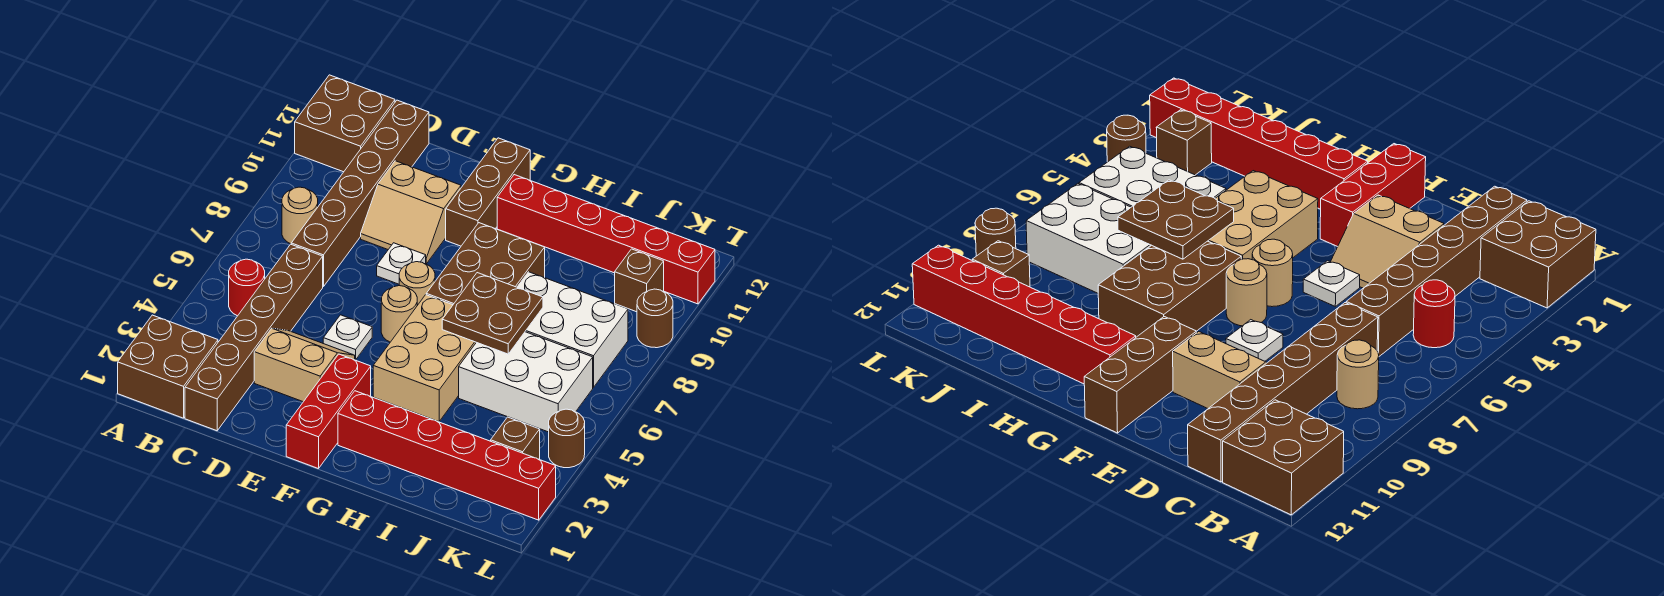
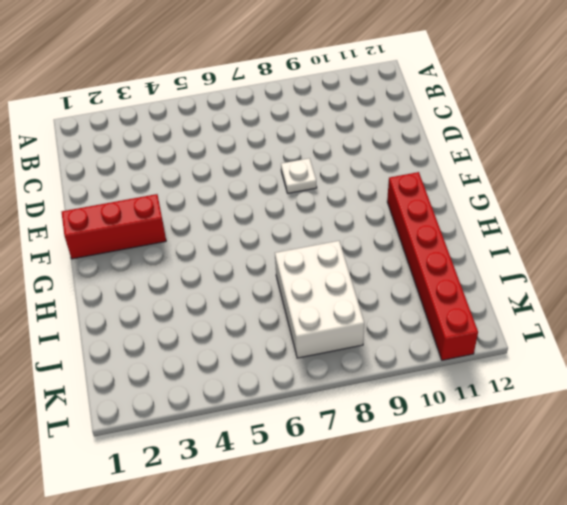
none -> brown brick A1:B2 level 1
none -> brown brick A11:B12 level 1
none -> red round brick B5 level 1

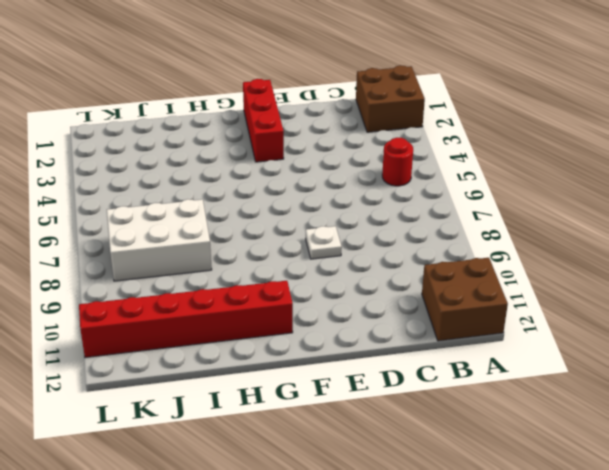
none -> tan round brick B8 level 1
none -> brown brick C1:C6 level 1
none -> brown brick C7:C12 level 1

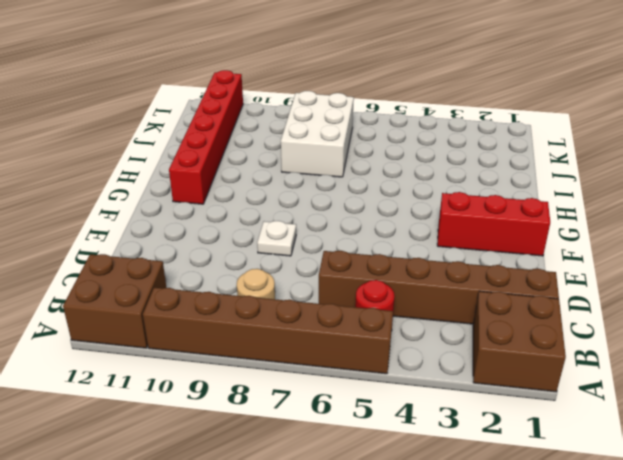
brown brick A5:A10 level 1 -> brown brick C7:C12 level 1
none -> tan slope D3:E4 level 1 top 3
none -> tan slope D9:E10 level 1 top 10
none -> white plate E5 level 1

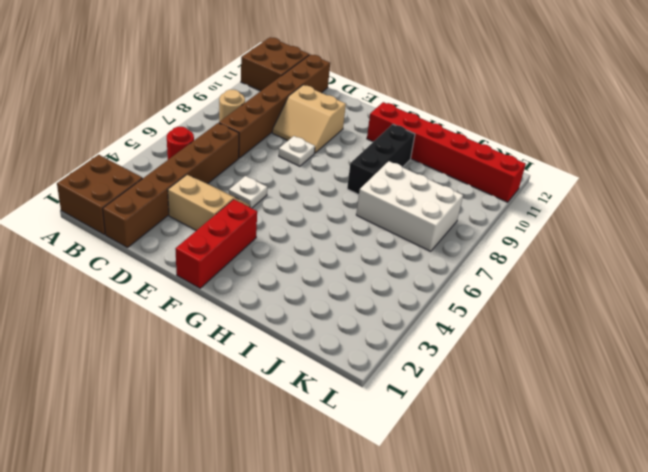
black brick H8:H10 level 1 -> brown brick G7:H9 level 1
none -> tan round brick F6 level 1
none -> tan round brick F7 level 1
none -> brown brick F10:F12 level 1

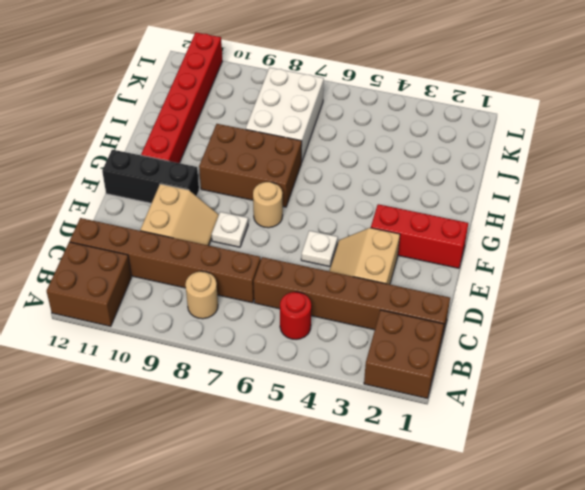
black brick F10:F12 level 1 -> brown brick F10:F12 level 1
none -> tan round brick F6 level 1
none -> red brick G2:L2 level 1
none -> tan brick G4:H6 level 1

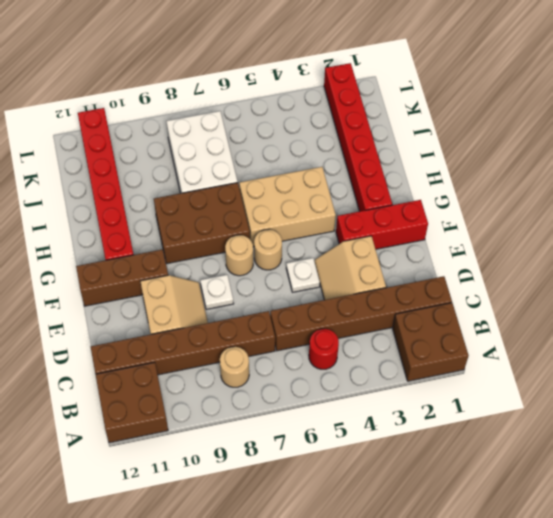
none -> white brick I5:K6 level 1
none -> brown brick K3 level 1
none -> brown brick K10 level 1

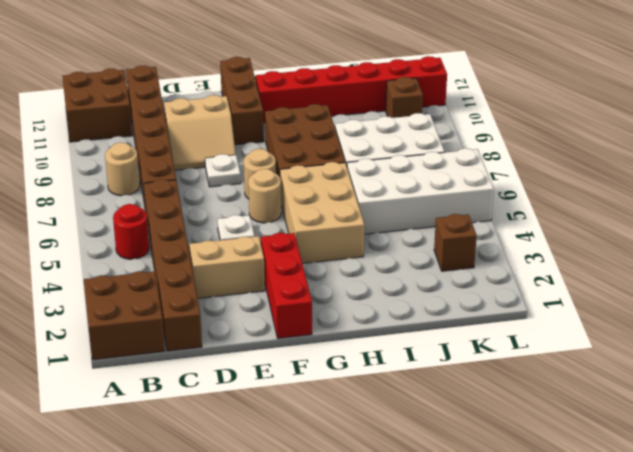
white brick I5:L6 level 1 -> white brick I5:K6 level 1
none -> red brick G2:L2 level 1
none -> brown round brick L4 level 1
none -> brown round brick L9 level 1

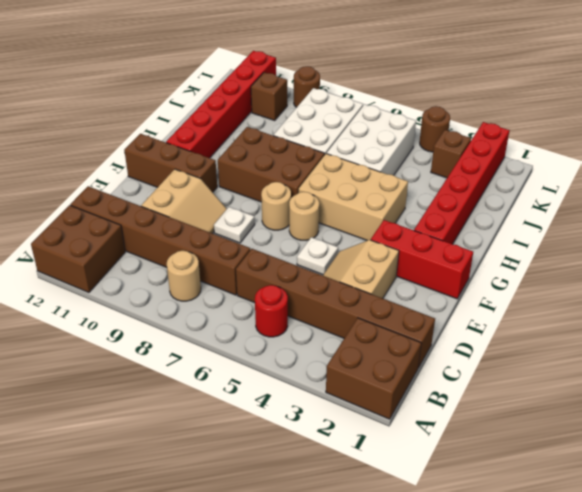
none -> brown plate H6:I7 level 2

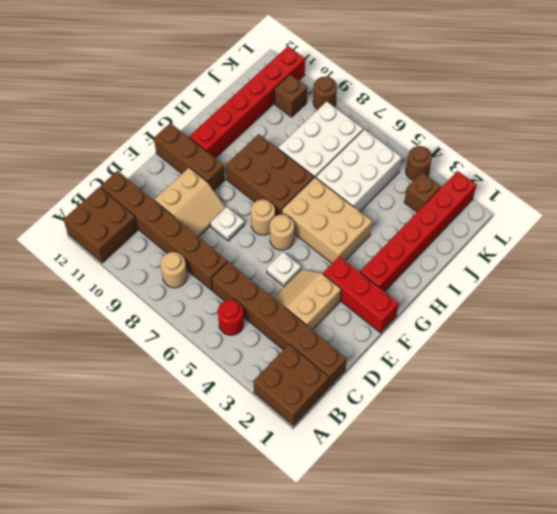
none -> brown plate H6:I7 level 2

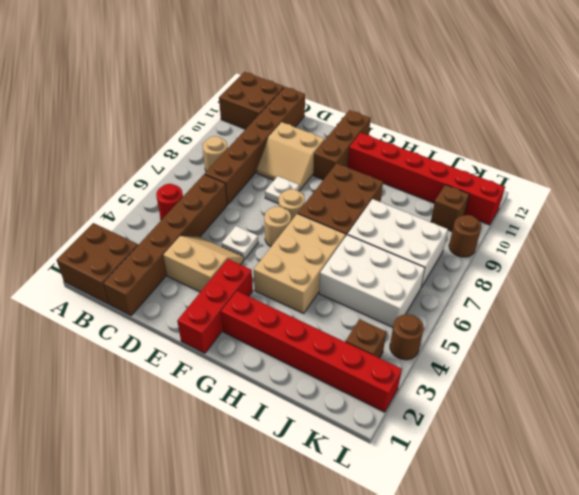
none -> brown plate H6:I7 level 2

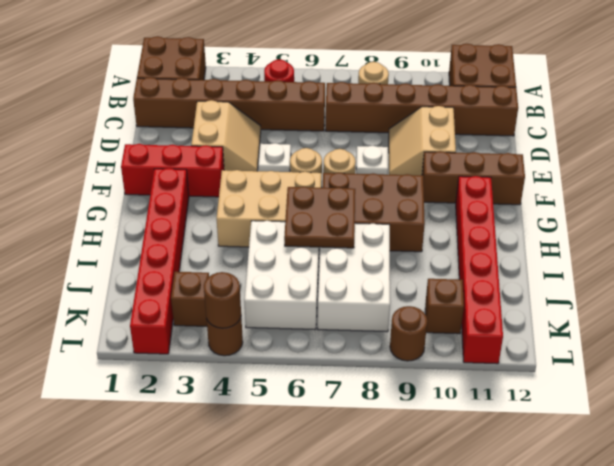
brown round brick L4 level 2 -> none

